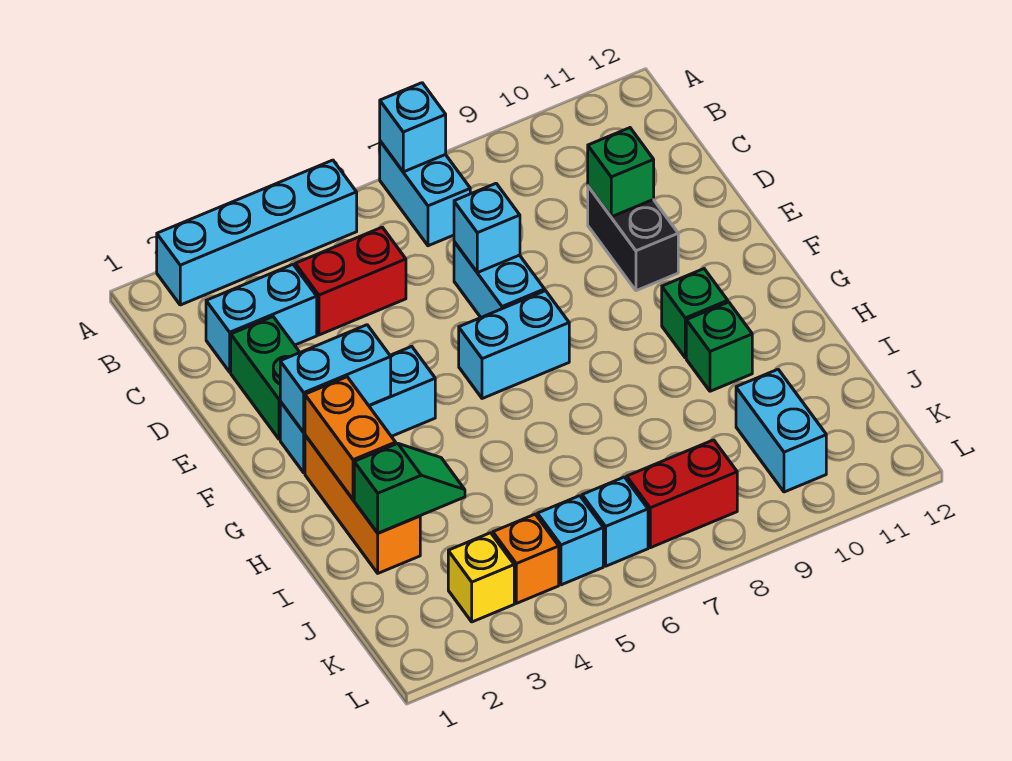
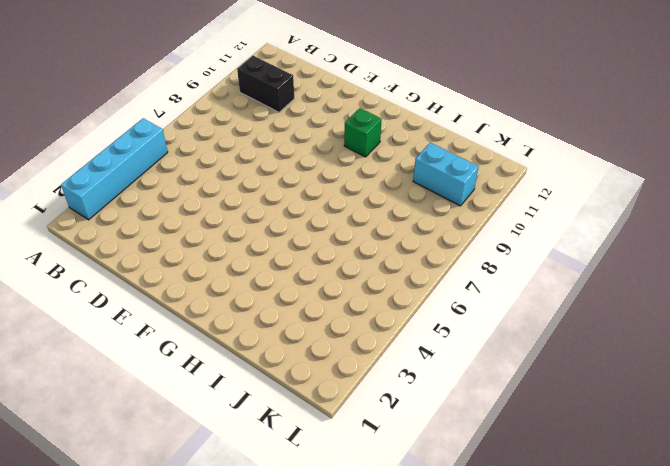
black brick B10:C10 level 1 -> black brick D10:E10 level 1
none -> cyan brick A7:B7 level 1
none -> cyan brick C2:C3 level 1
none -> red brick C4:C5 level 1

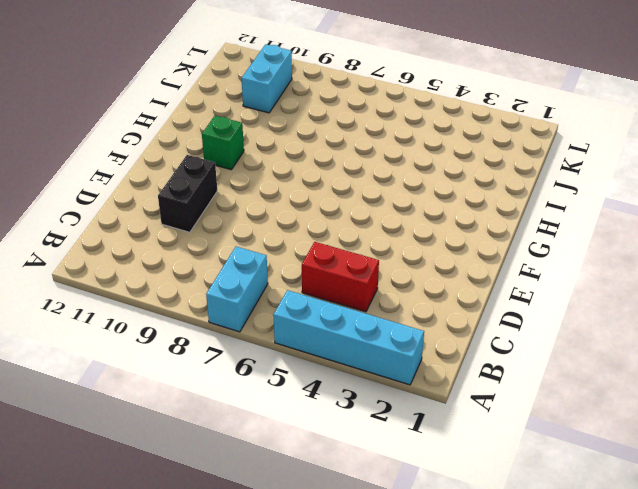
none -> cyan brick C2:C3 level 1
none -> green brick D2:E2 level 1
none -> cyan brick D7:E7 level 1

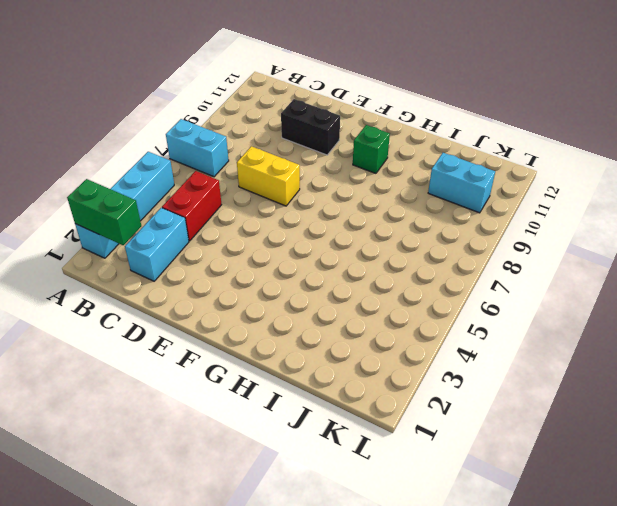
green brick A2:B2 level 2 -> green brick D2:E2 level 1
yellow brick D7:E7 level 1 -> cyan brick D7:E7 level 1
none -> cyan brick F2:F4 level 1
none -> cyan brick F6:F7 level 1
none -> orange brick G2:I2 level 1

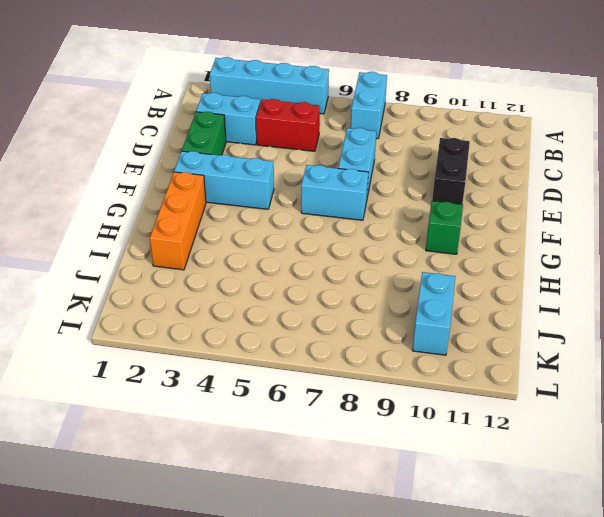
none -> green brick H10 level 1
none -> yellow brick K3 level 1
none -> orange brick K4 level 1

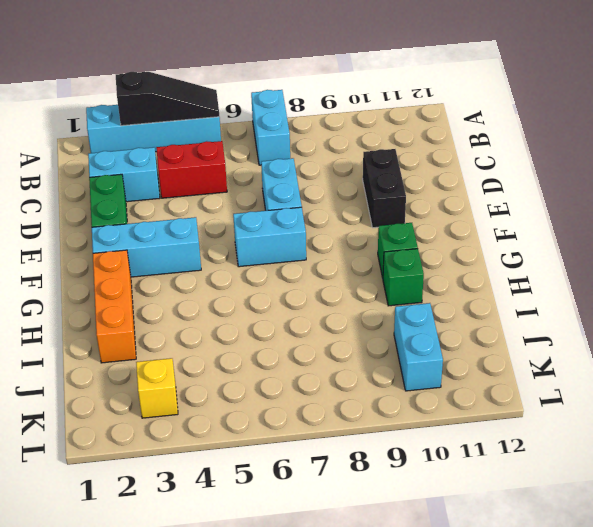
black slope A3:A5 level 2 top 3 -> none
none -> orange brick K4 level 1
none -> cyan brick K5 level 1
none -> cyan brick K6 level 1

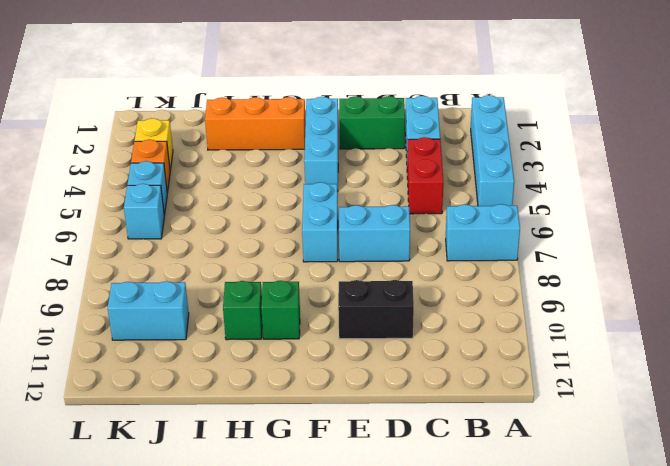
none -> red brick K7:K8 level 1
none -> cyan brick A7 level 2
none -> cyan brick D7 level 2

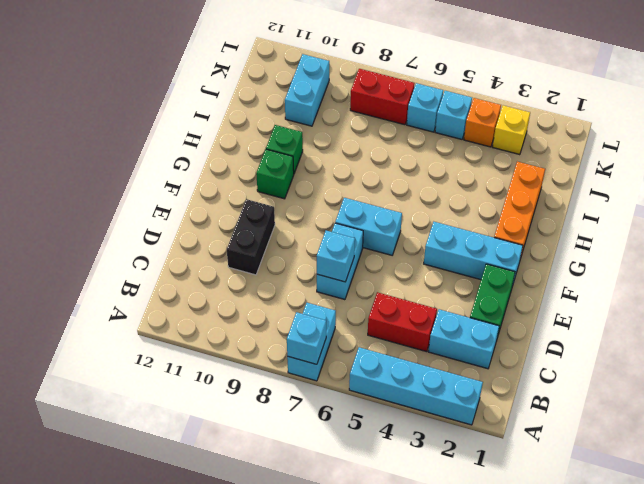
none -> green brick D10 level 2
none -> cyan brick F2:F3 level 2
none -> orange brick G2:H2 level 2

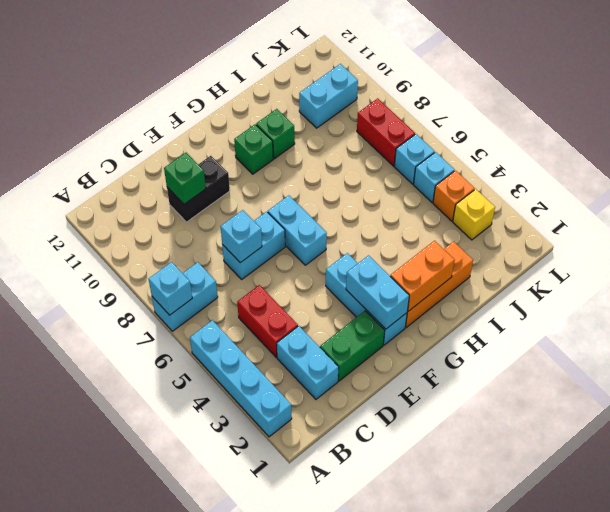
none -> green slope I2:I3 level 2 top 2

